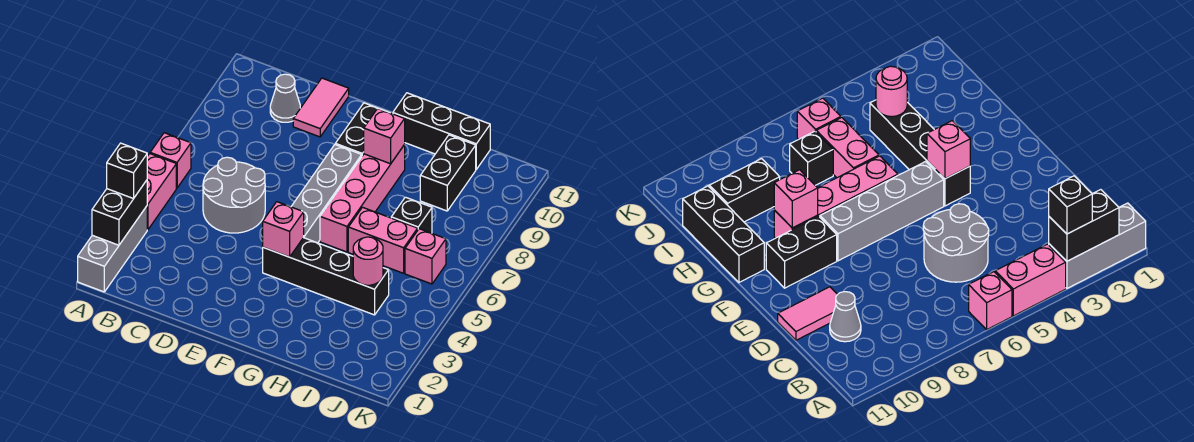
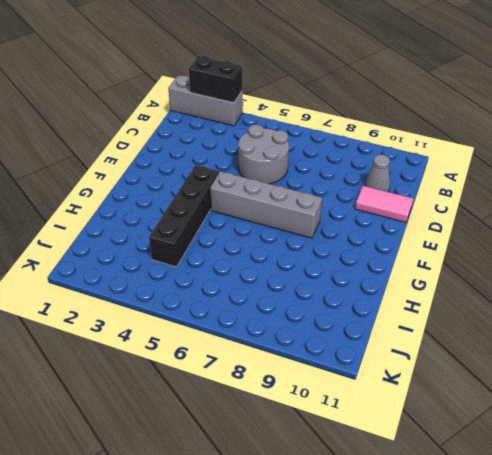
none -> pink brick A4:A5 level 1
none -> pink brick A6 level 1
none -> black brick F9:F10 level 1

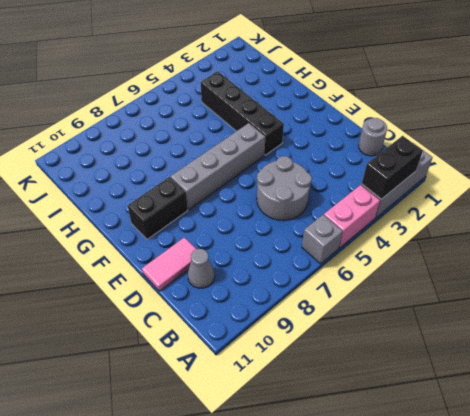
grey brick A6 level 1 -> pink brick A6 level 1
grey round brick C1 level 1 -> none
none -> pink brick G6:G9 level 1
none -> black brick G11:I11 level 1
none -> pink brick H6:I6 level 1

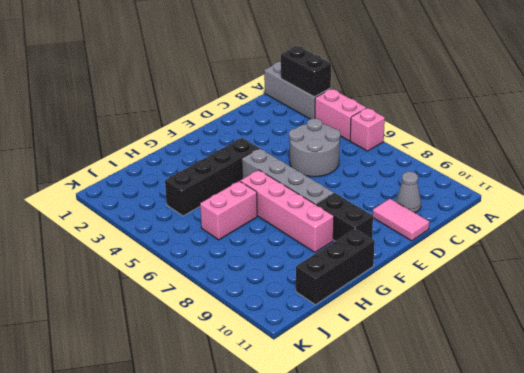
none -> black brick I7 level 1
none -> black brick I9:I10 level 1
none -> pink brick J6 level 1

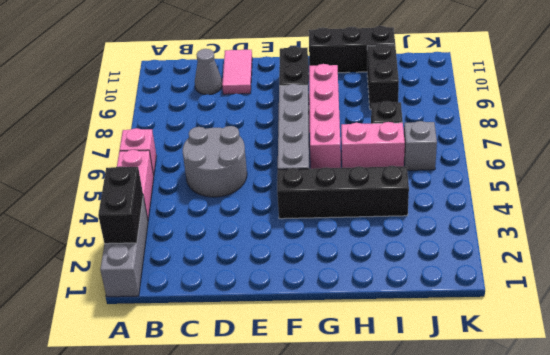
grey brick J6 level 1 -> pink brick J6 level 1
none -> pink brick F4 level 2
none -> pink brick G9 level 2
none -> pink round brick I4 level 2

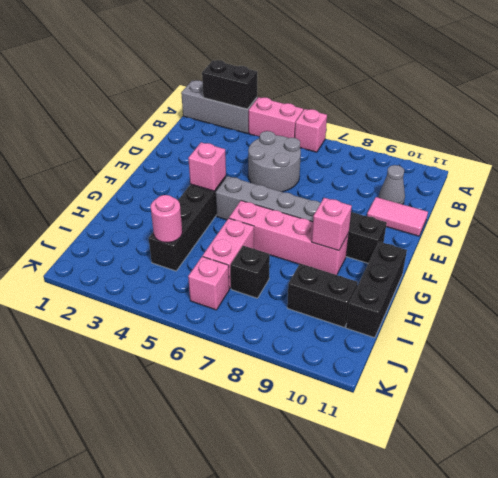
none -> black brick A3 level 3

